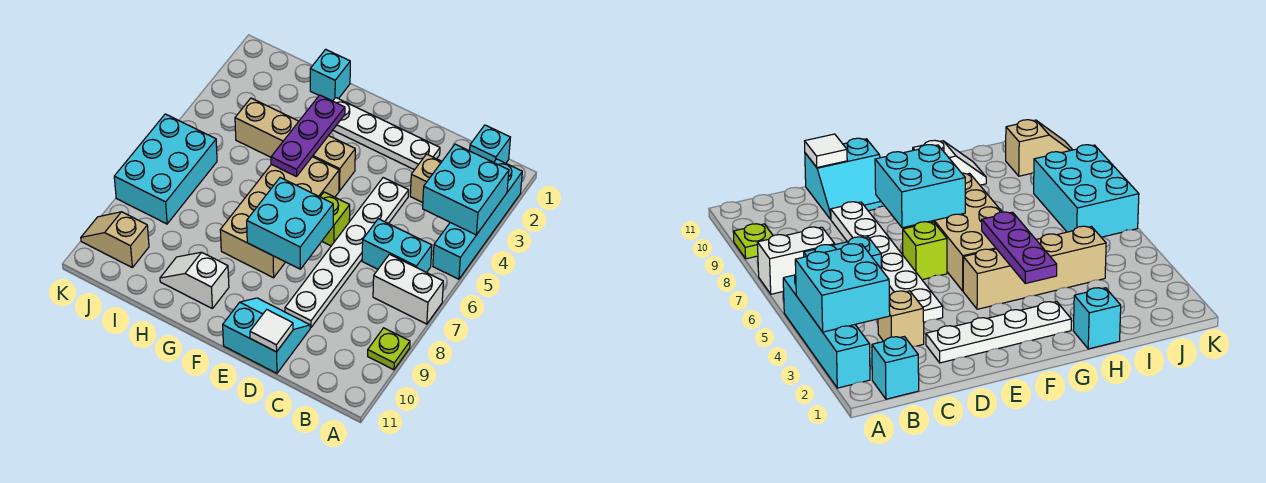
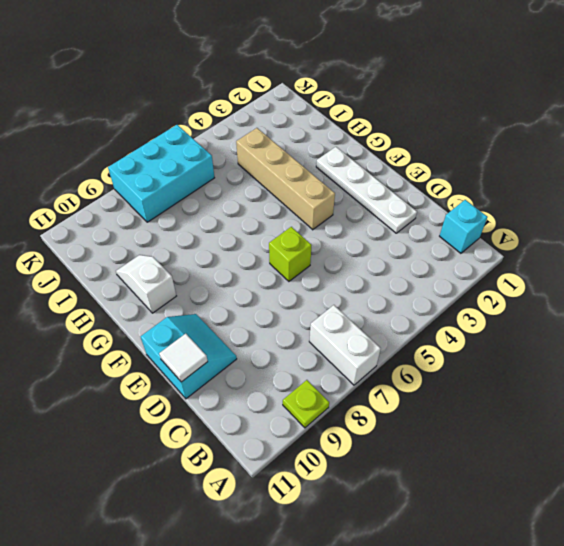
none -> cyan brick A2:A5 level 1
none -> cyan brick B6:C6 level 1
none -> tan brick C3 level 1

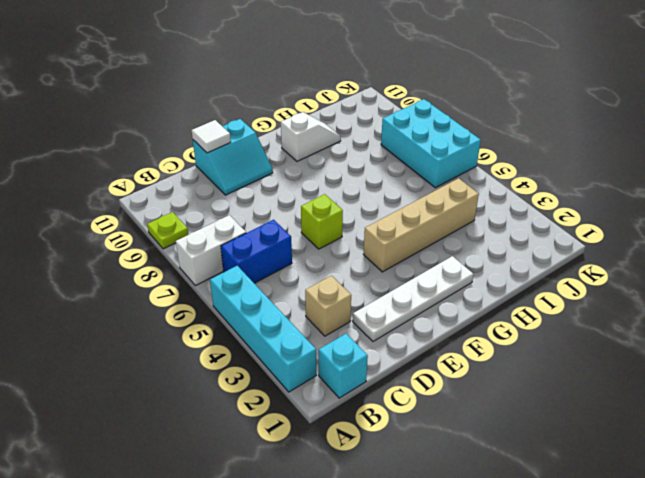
blue brick B6:C6 level 1 -> cyan brick B6:C6 level 1
none -> white plate D4:D9 level 1
none -> tan brick F5:G8 level 1
none -> cyan brick H1 level 1

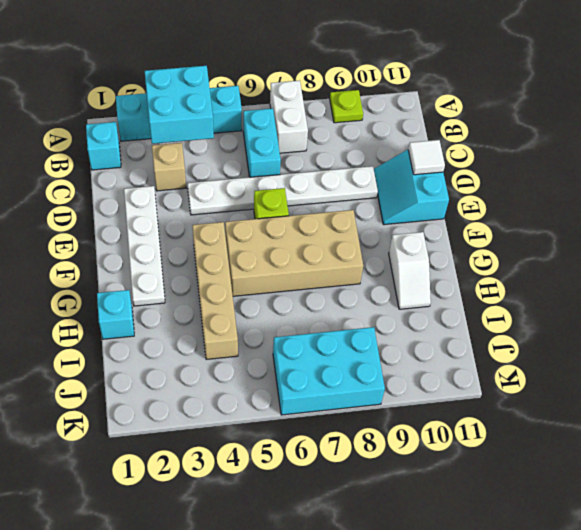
none -> tan slope J10:K10 level 1 top J
none -> cyan brick E7:F8 level 2
none -> purple plate G3:G5 level 2

